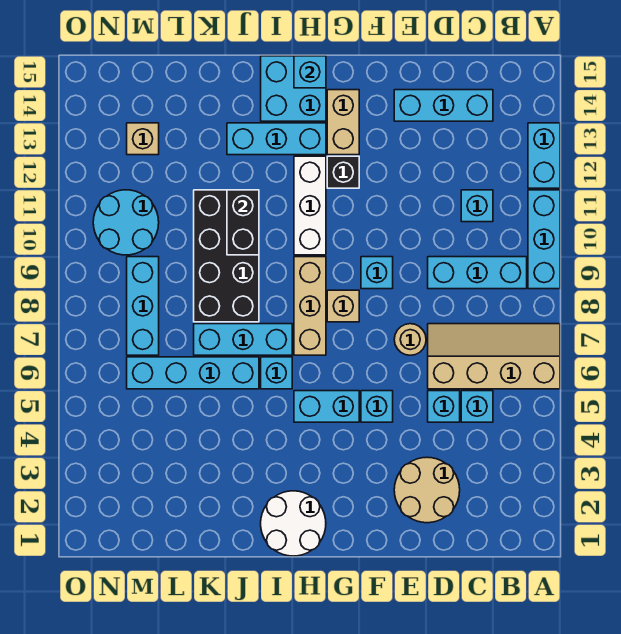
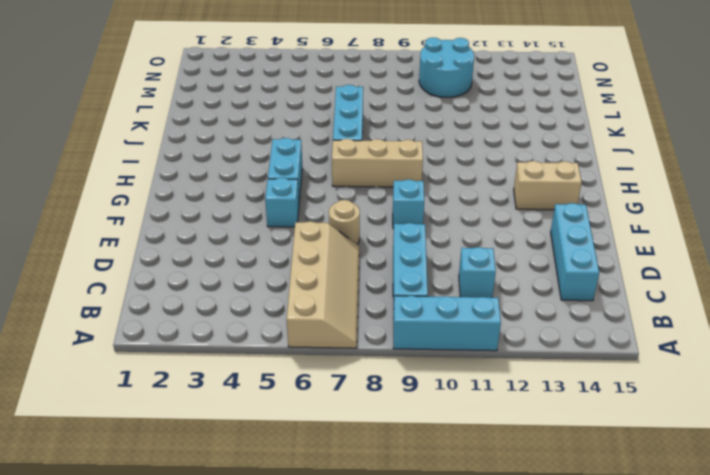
none -> cyan brick A12:A13 level 1
none -> cyan brick C5 level 1
none -> tan round brick D2:E3 level 1
none -> cyan brick D5 level 1

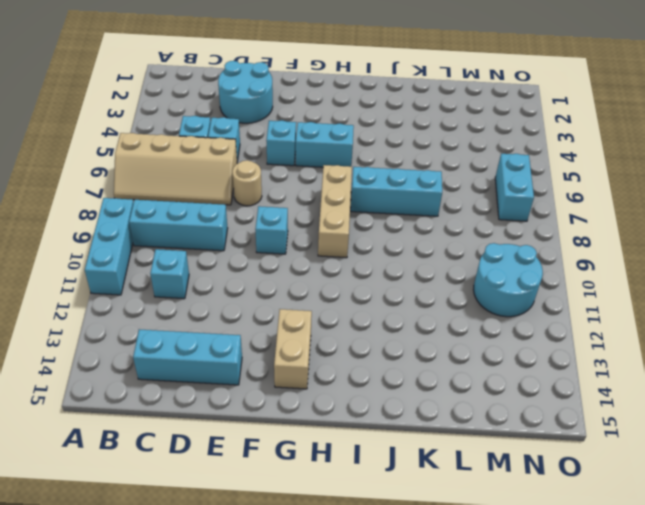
cyan round brick D2:E3 level 1 -> tan round brick D2:E3 level 1
cyan brick N6:N7 level 1 -> cyan brick A12:A13 level 1
none -> tan brick G8 level 1
none -> black brick G12 level 1
none -> white round brick H1:I2 level 1
none -> white brick H10:H12 level 1

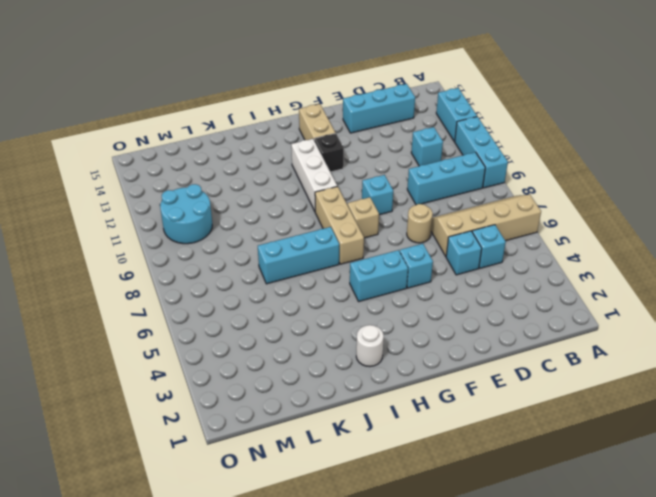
white round brick I2 level 1 -> white round brick H1:I2 level 1
none -> tan round brick D2:E3 level 1
none -> cyan brick H13:J13 level 1
none -> cyan brick H14:I15 level 1
none -> cyan brick I6 level 1

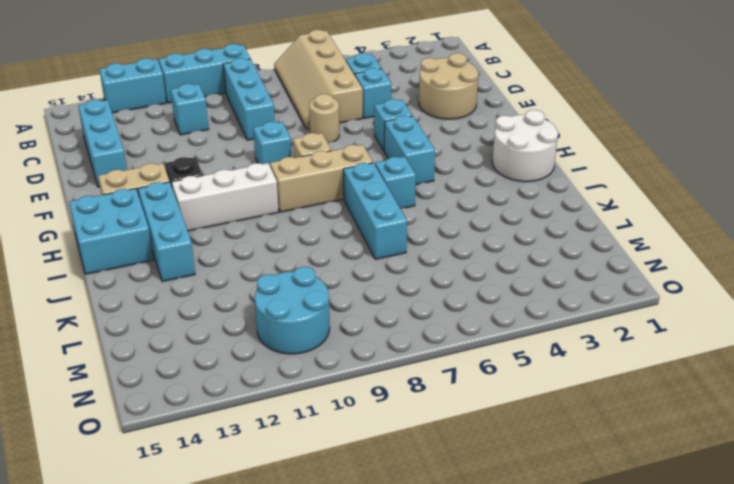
none -> cyan brick J6:M6 level 1
none -> black brick J8:K11 level 1
none -> cyan brick M7:M9 level 1
none -> tan brick M13 level 1

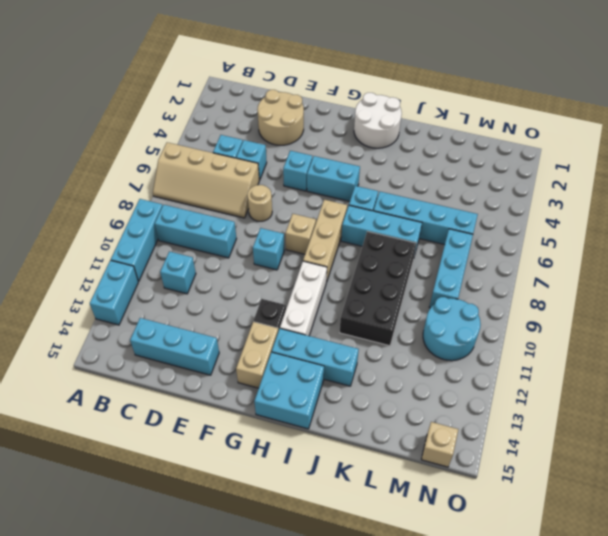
tan brick N15 level 1 -> tan brick M13 level 1
none -> cyan brick H15 level 2
none -> black brick J10:J11 level 2

